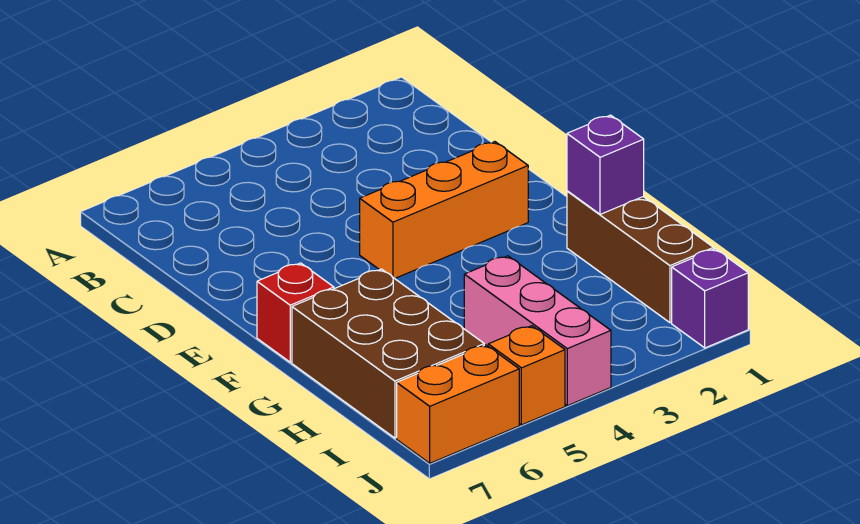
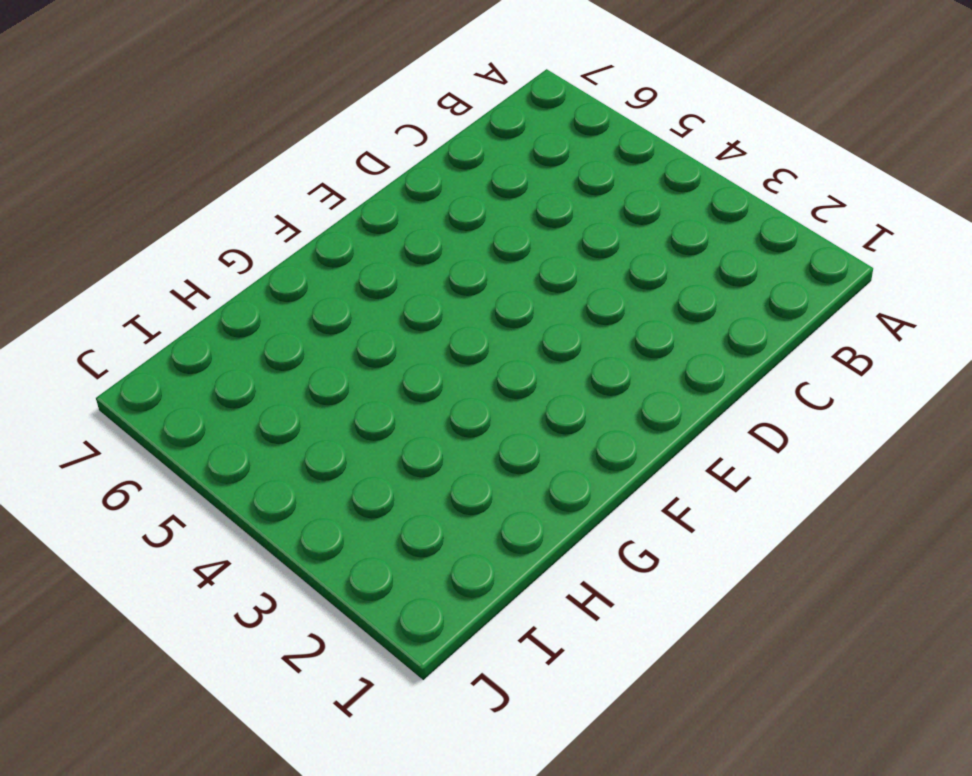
none -> orange brick E2:E4 level 1
none -> red brick F7 level 1

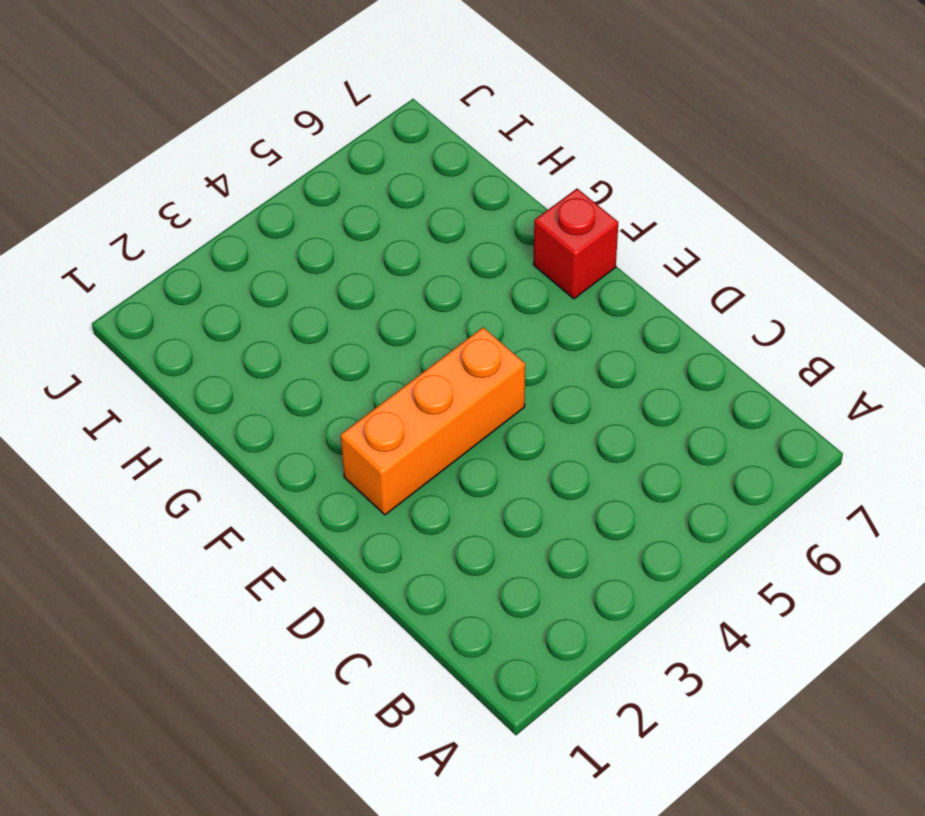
none -> brown brick G1:I1 level 1
none -> brown brick G6:I7 level 1

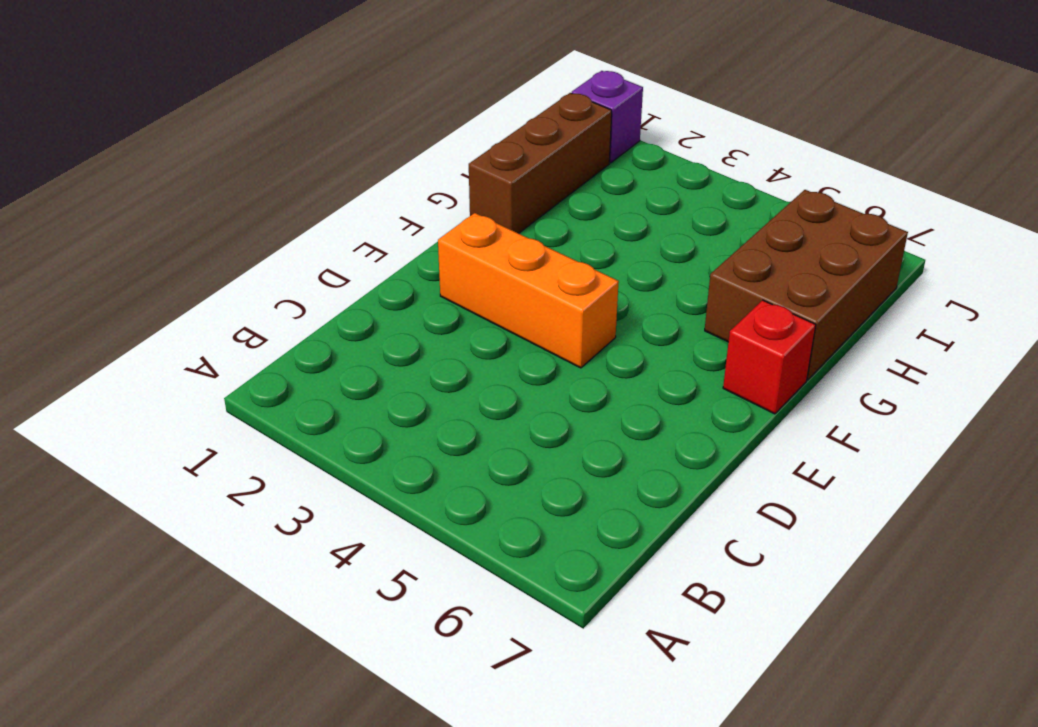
none -> pink brick H4:J4 level 1
none -> orange brick J5 level 1

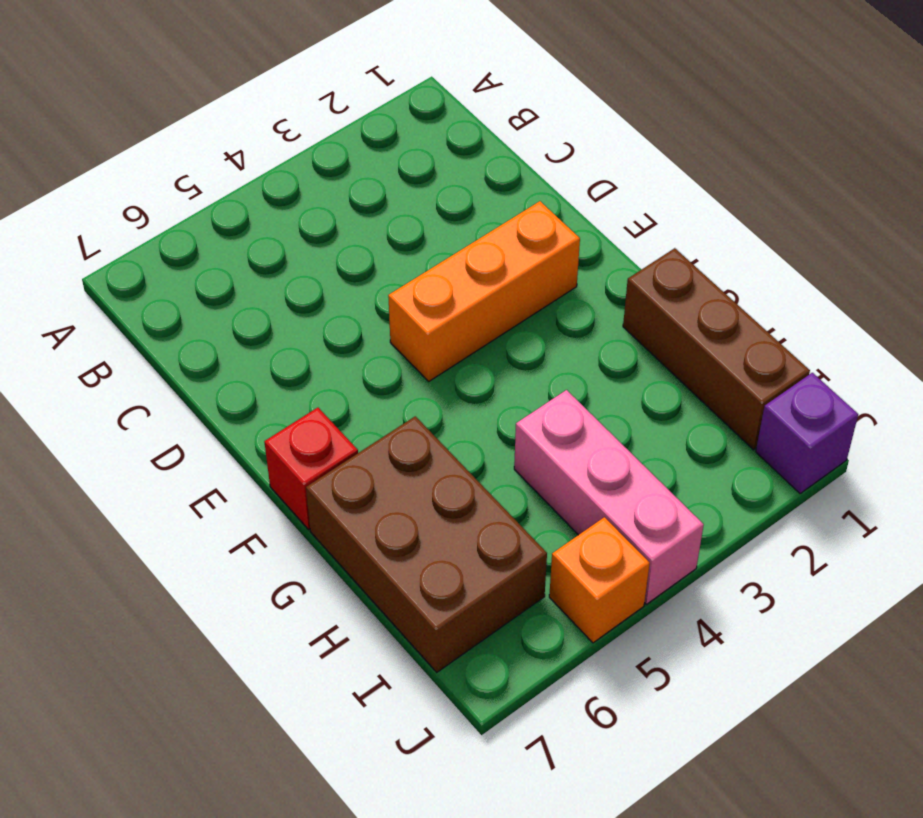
none -> orange brick J6:J7 level 1
none -> purple brick G1 level 2

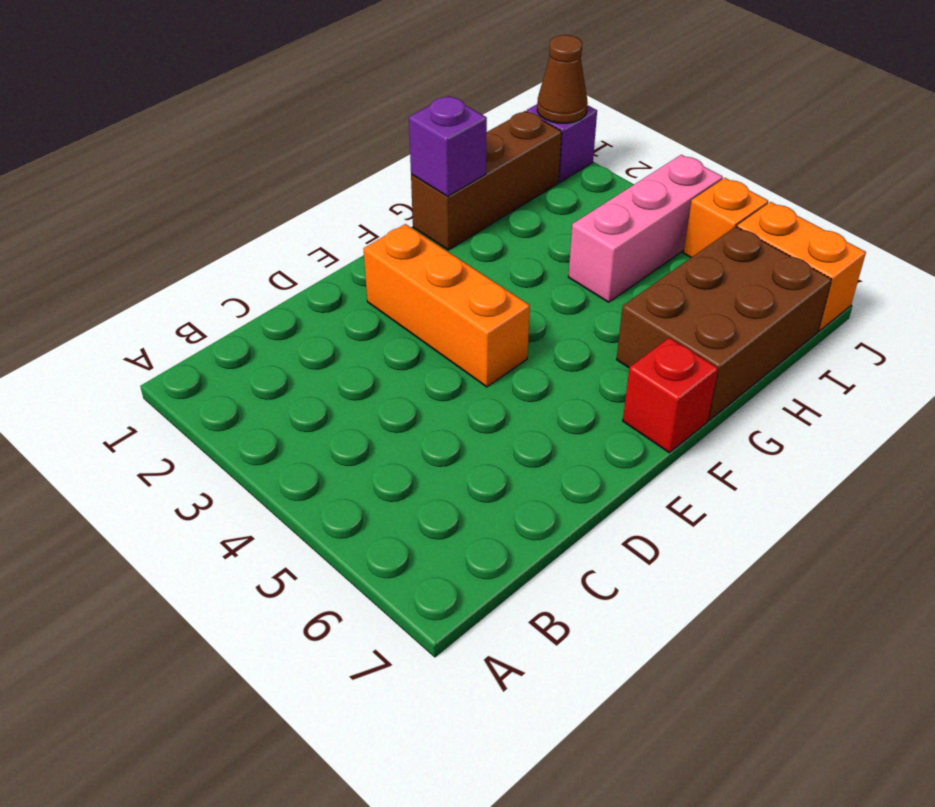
brown cone J1 level 2 -> none

